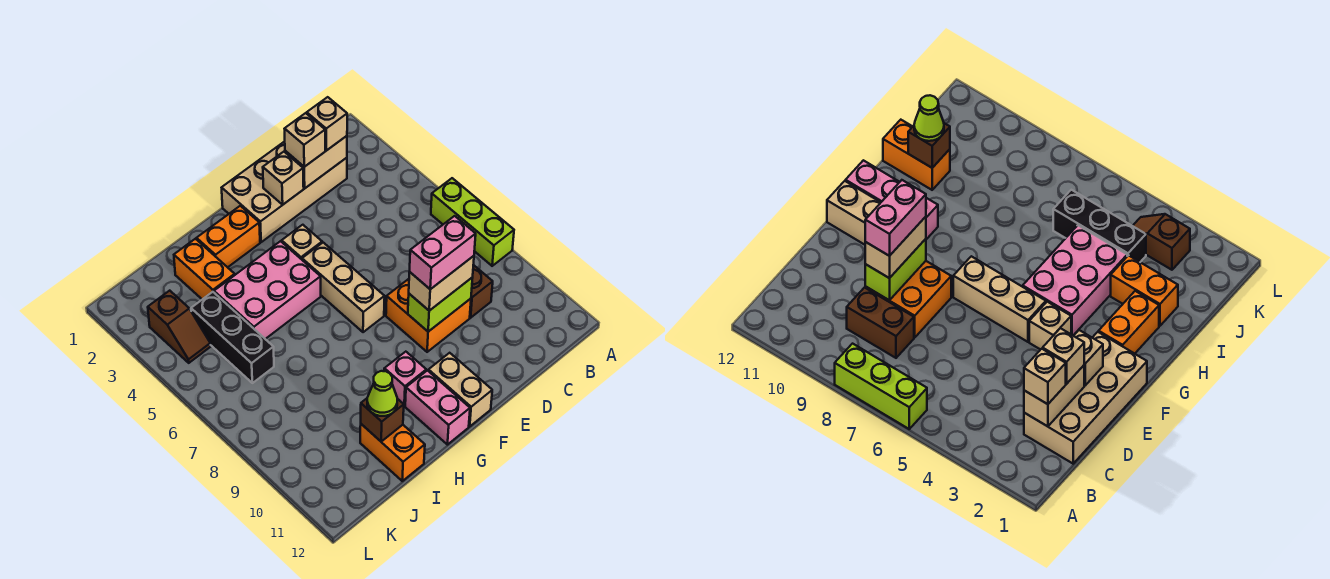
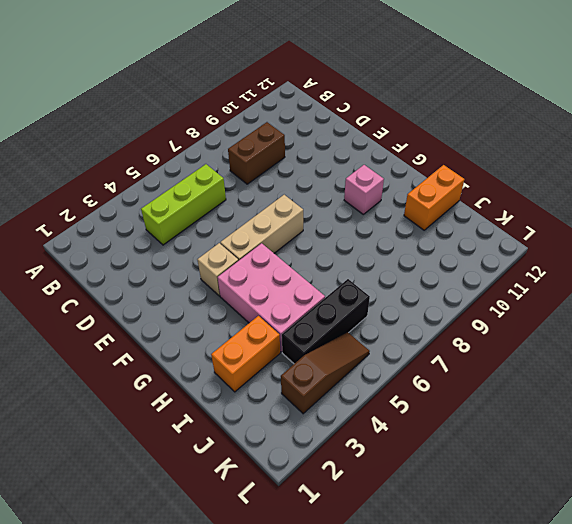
lime brick C4:C6 level 1 -> lime brick A6:A8 level 1
brown slope K3:K5 level 1 top 3 -> brown slope K3:K4 level 1 top 3
none -> tan brick C1:F2 level 1
none -> orange brick D8:E9 level 1
none -> tan brick F11:F12 level 1

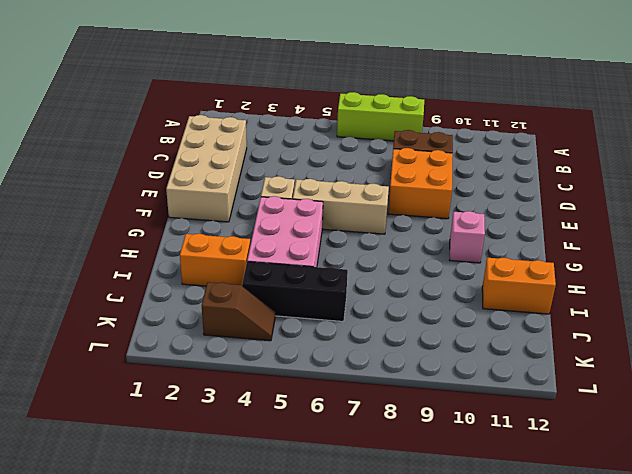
none -> tan brick F11:F12 level 1
none -> orange brick G2:H2 level 1
none -> pink brick G11:G12 level 1

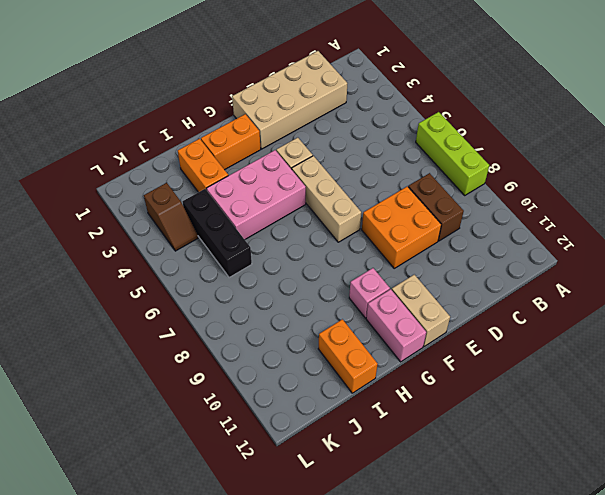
none -> tan brick C2:D2 level 2
none -> lime brick D9:E9 level 2
none -> tan brick E2 level 2

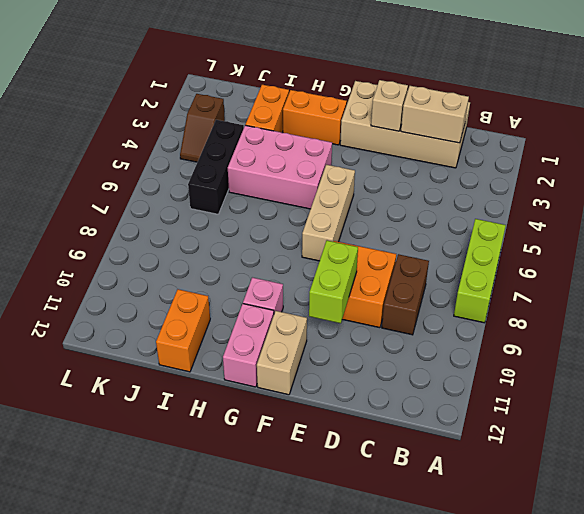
lime brick E9:E10 level 2 -> lime brick D9:E9 level 2
none -> tan brick F4 level 1
none -> brown brick I11 level 2
none -> tan brick C2 level 3

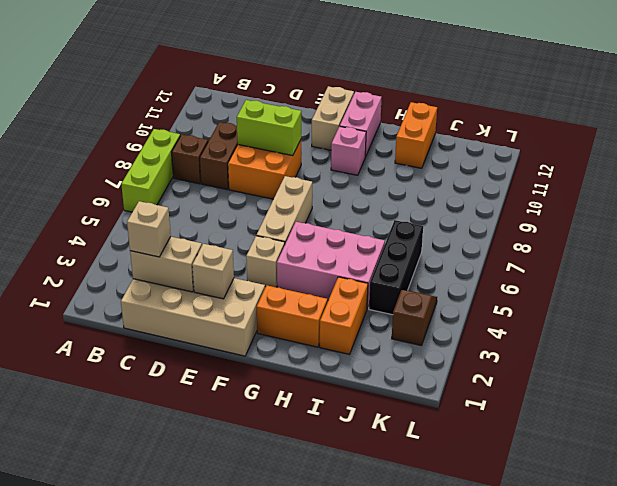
brown brick B8 level 1 -> brown brick I11 level 2
none -> tan brick D2 level 3
none -> tan brick D9:E9 level 3
none -> lime cone I11 level 3

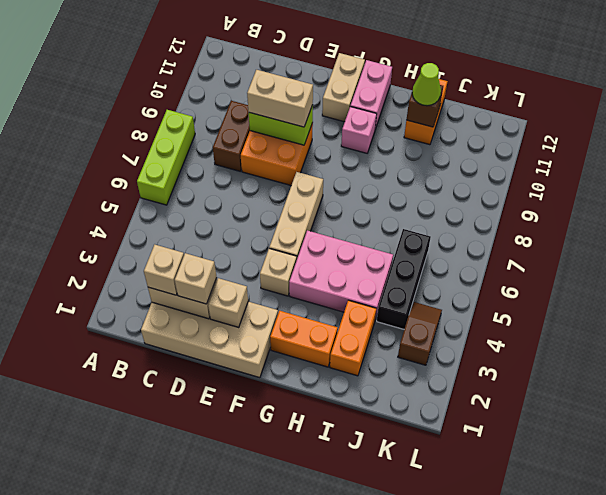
none -> pink brick D9:E9 level 4

